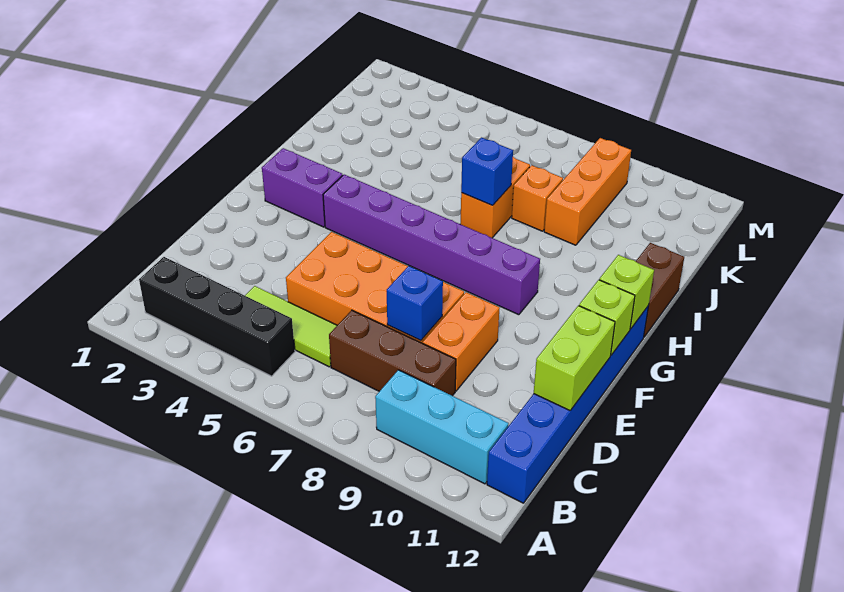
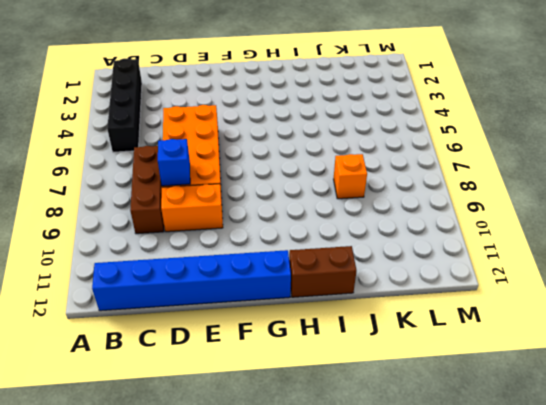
none -> cyan brick B9:B11 level 1
none -> lime tile C4:C6 level 1
none -> purple brick G2:G3 level 1

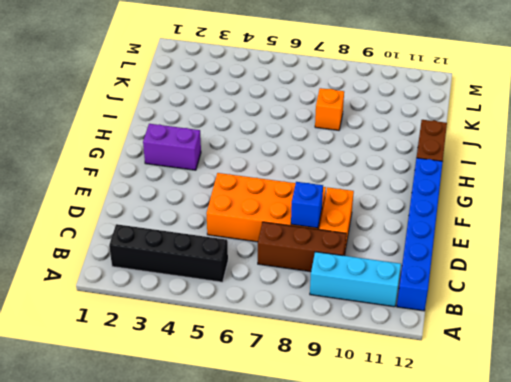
none -> lime tile C4:C6 level 1
none -> purple brick G4:G9 level 1
none -> orange brick I7:J7 level 1

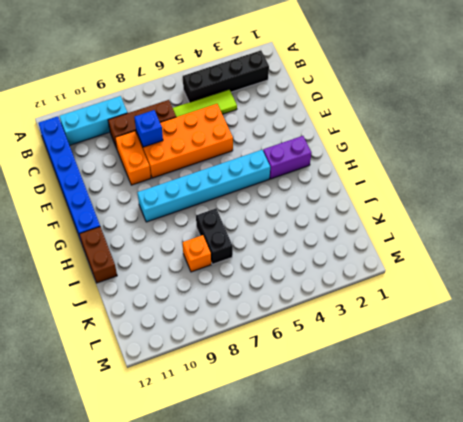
cyan brick G4:G9 level 1 -> purple brick G4:G9 level 1
black brick I7:J7 level 1 -> orange brick I7:J7 level 1
none -> orange brick J9:L9 level 1
none -> lime brick D12:E12 level 2
none -> lime brick F12 level 2

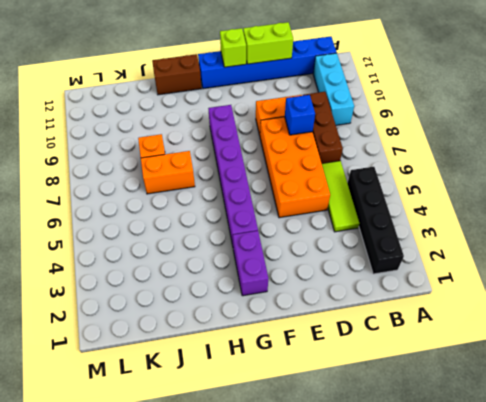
none -> orange brick J9:L9 level 1
none -> lime brick G12 level 2
none -> blue brick I7 level 2

